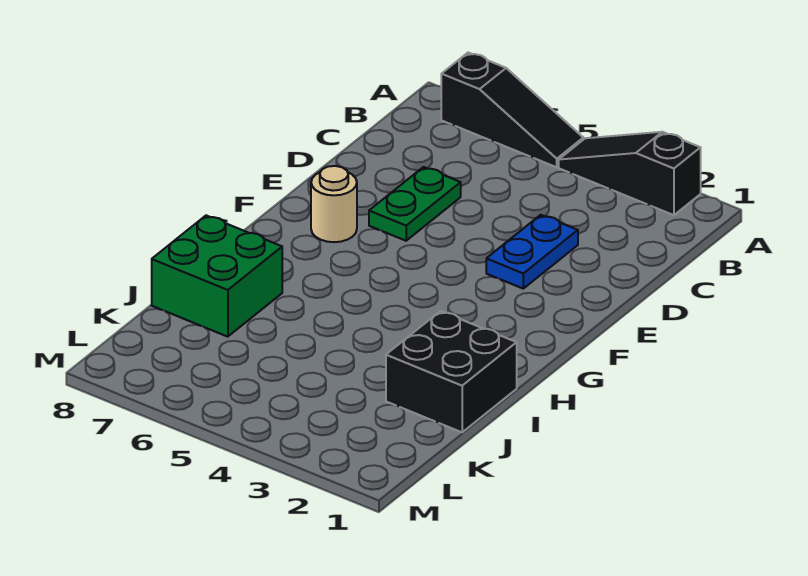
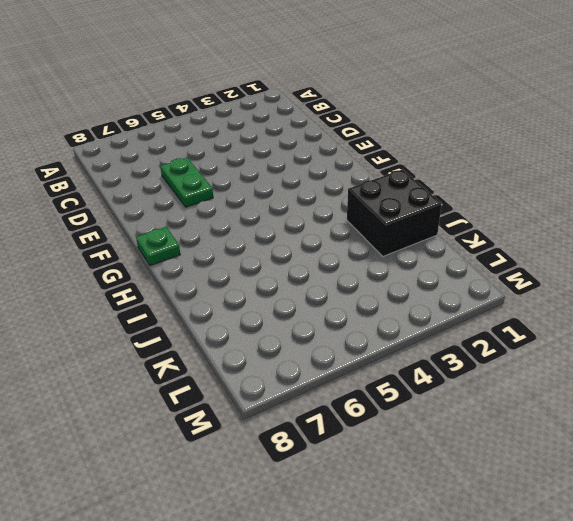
green plate G8 level 1 -> none
none -> black slope A2:A4 level 1 top 2
none -> black slope A5:A7 level 1 top 7

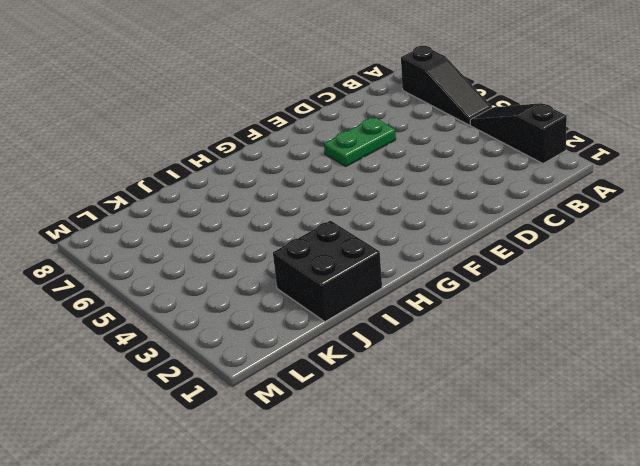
none -> blue plate D3:E3 level 1
none -> tan round brick F7 level 1

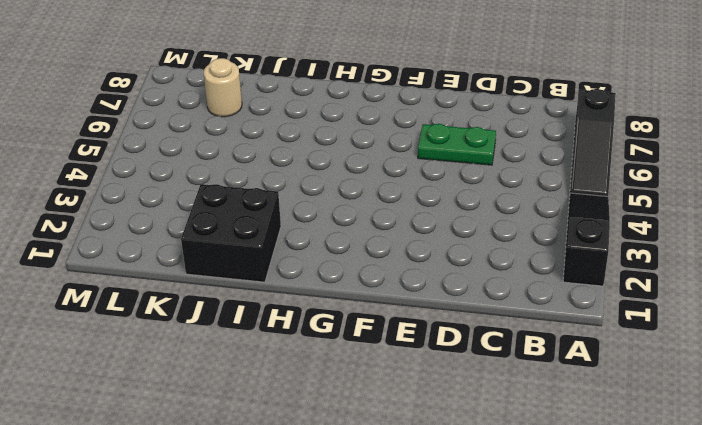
tan round brick K7 level 1 -> tan round brick F7 level 1
none -> blue plate D3:E3 level 1
none -> green brick I7:J8 level 1

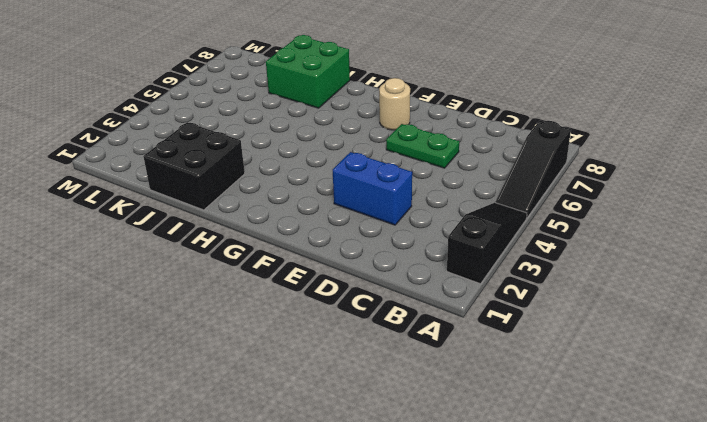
blue brick D3:E3 level 1 -> blue plate D3:E3 level 1

